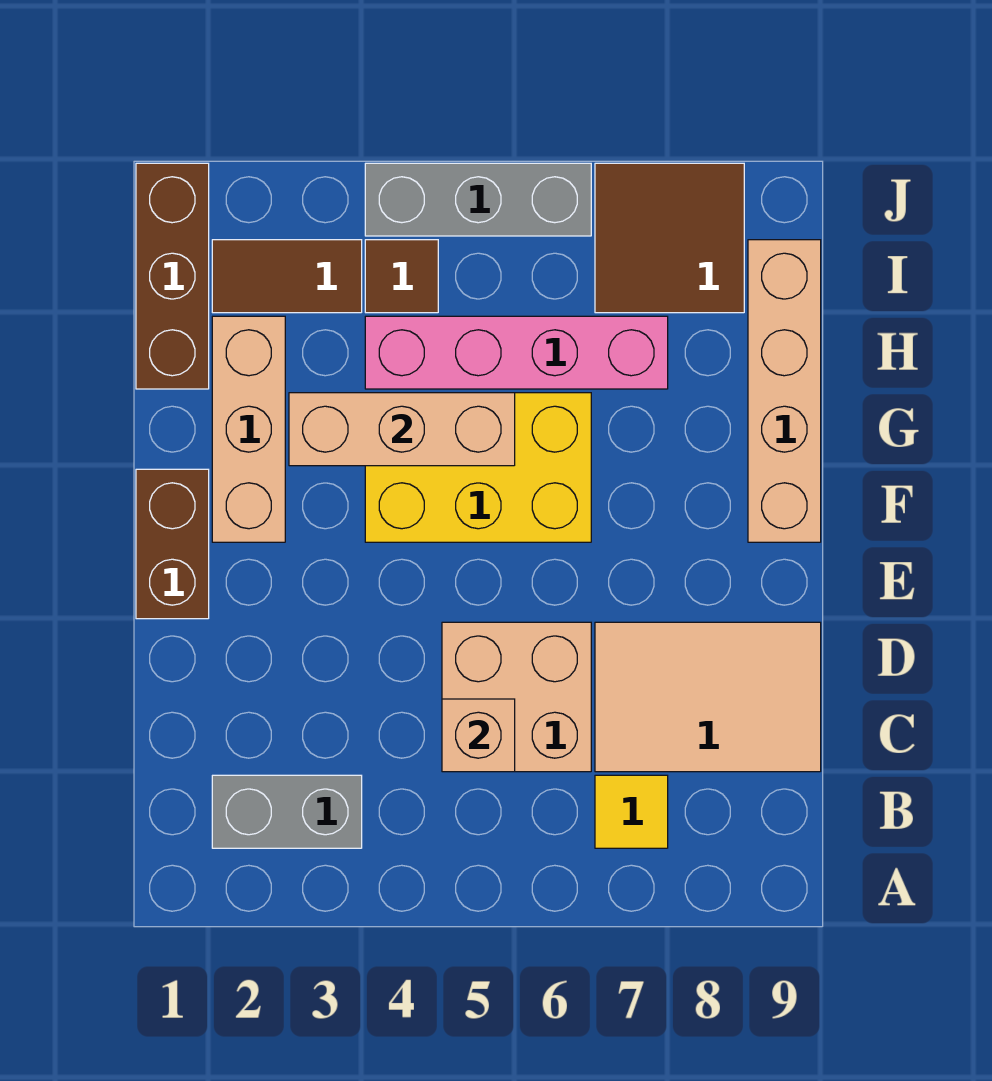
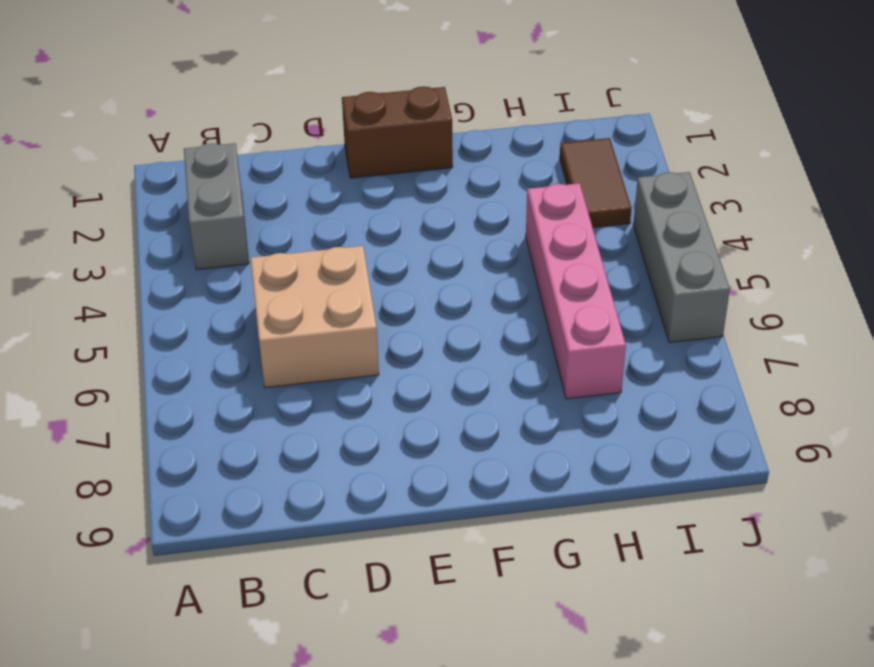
none -> yellow tile B7 level 1
none -> tan tile C7:D9 level 1
none -> tan brick F2:H2 level 1

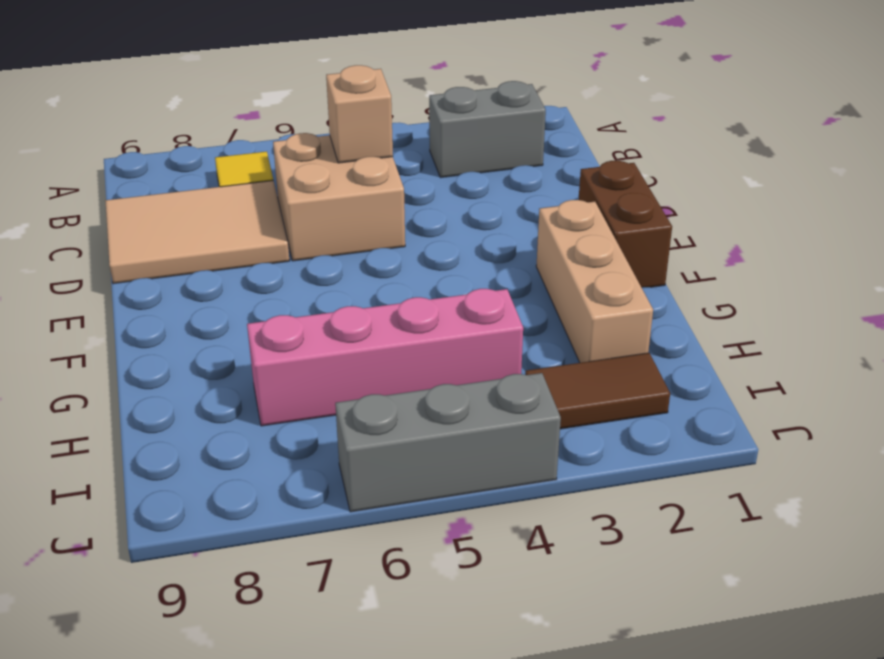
none -> yellow brick F4:G6 level 1
none -> tan brick F9:I9 level 1
none -> brown brick H1:J1 level 1

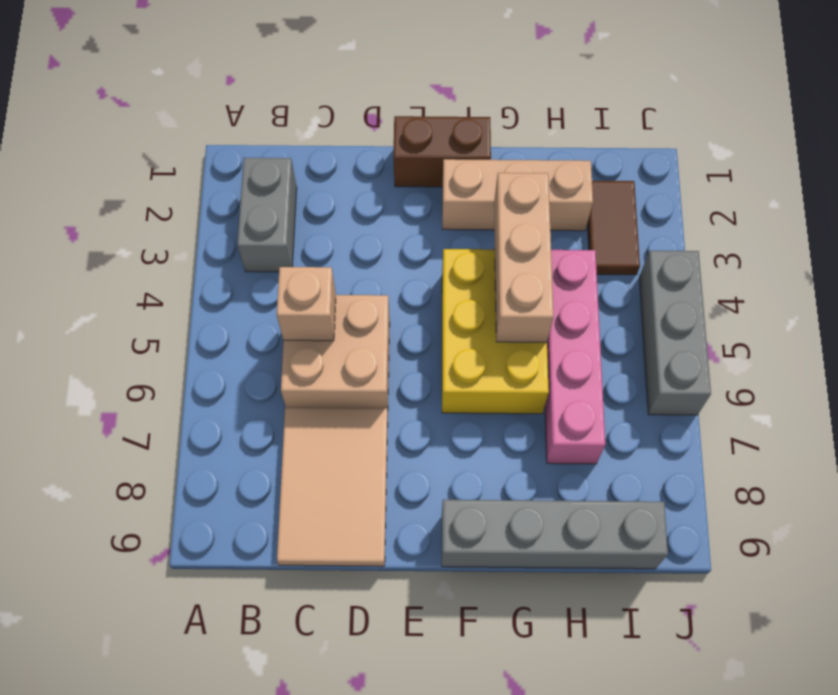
grey brick F9:I9 level 1 -> tan brick F9:I9 level 1
none -> yellow tile B7 level 1
none -> brown brick H1:J1 level 1
none -> brown tile I4 level 1

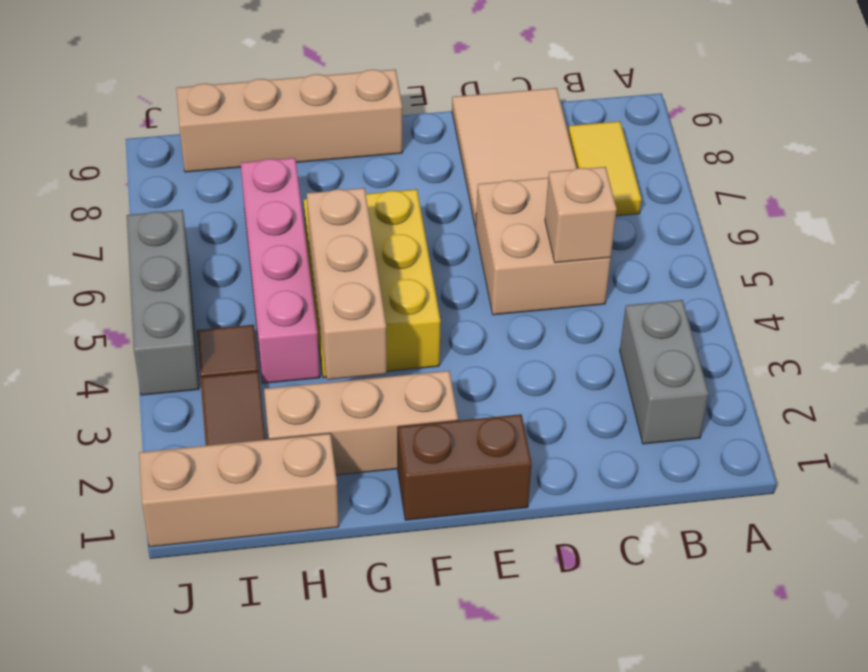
yellow tile B7:B8 level 1 -> yellow tile B7 level 1
tan brick H1:J1 level 1 -> brown brick H1:J1 level 1
none -> brown tile I7:J8 level 1

